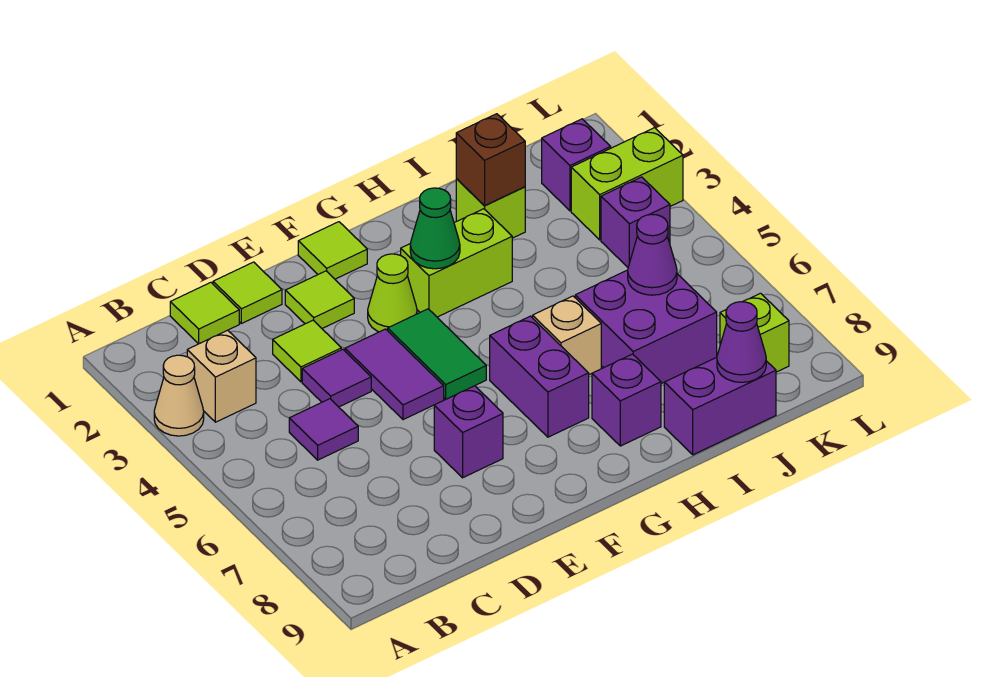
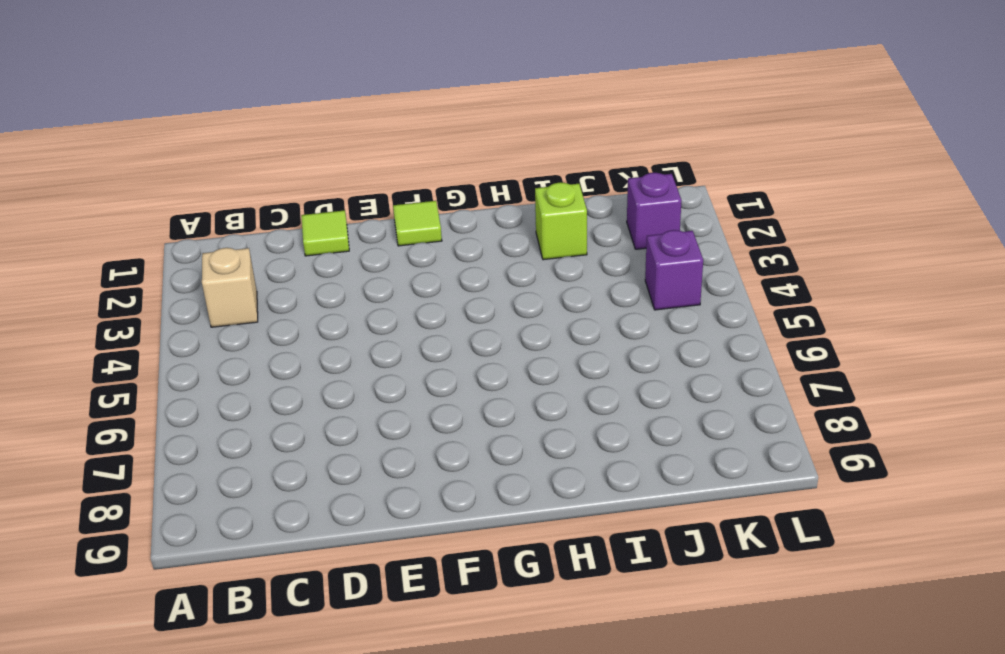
none -> tan cone A3 level 1
none -> lime tile C1 level 1
none -> purple tile C5 level 1

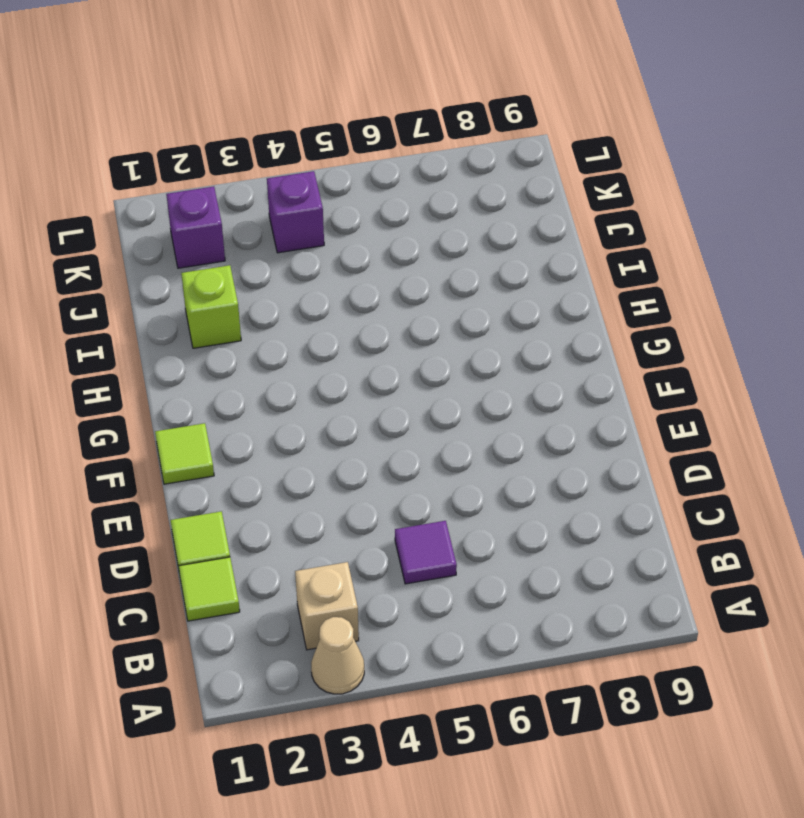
none -> lime tile D3 level 1
none -> purple tile D4 level 1
none -> lime tile E2 level 1

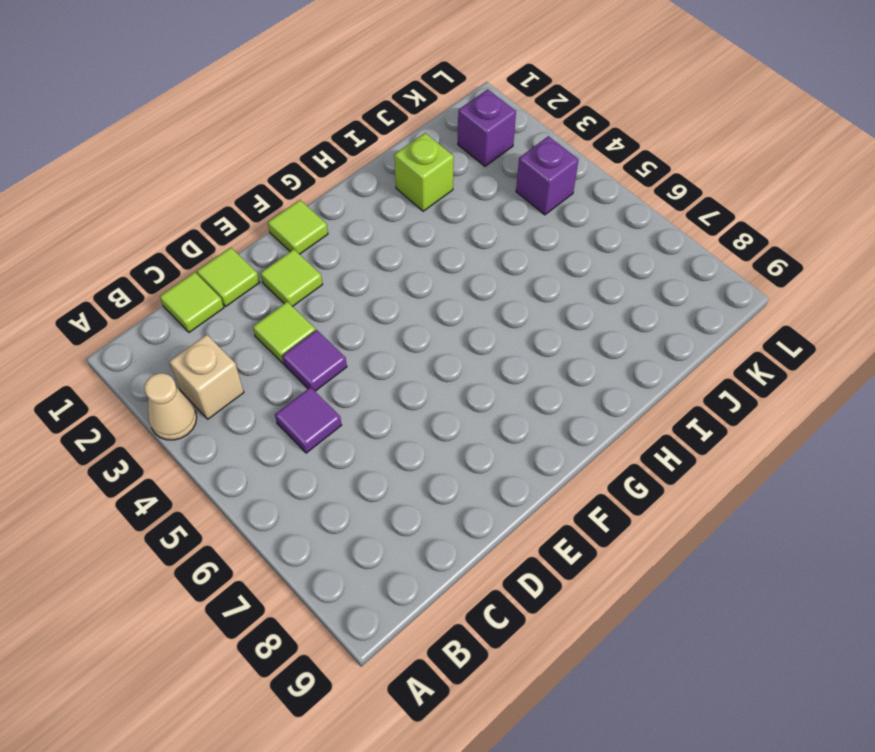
none -> purple tile E4:E5 level 1
none -> purple brick E7 level 1
none -> lime cone F3 level 1

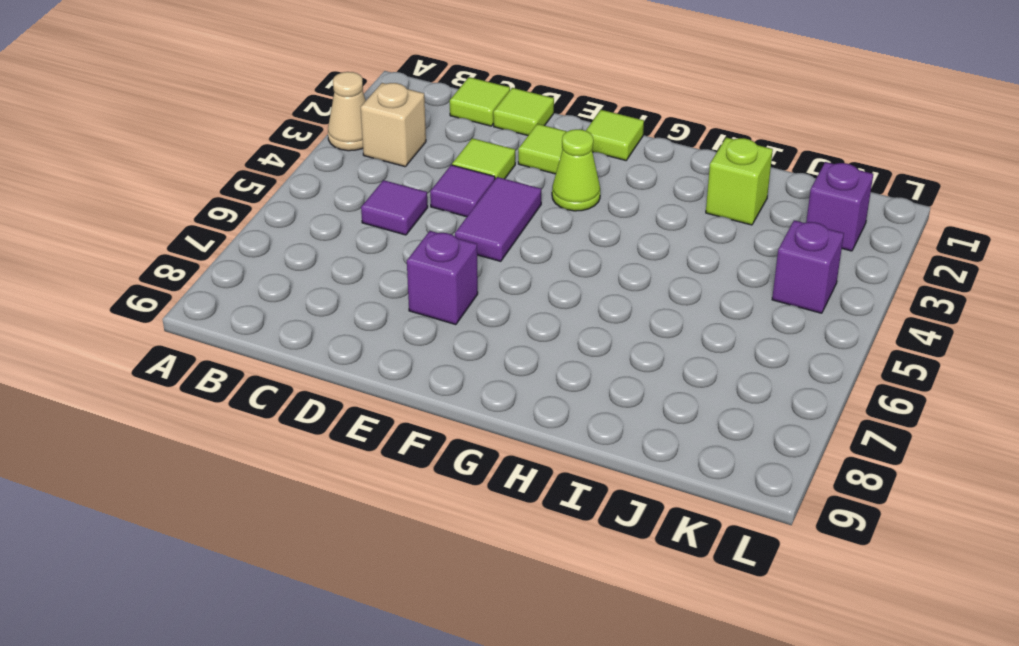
none -> green tile F4:F5 level 1
none -> lime brick G3:H3 level 1
none -> purple brick G6:G7 level 1

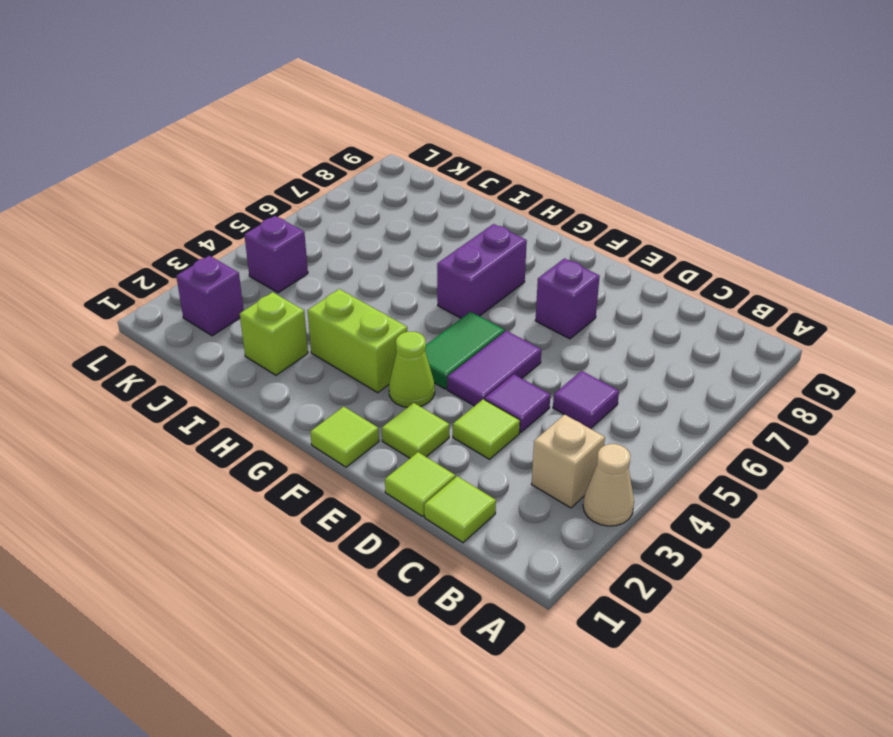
none -> tan brick H6 level 1
none -> purple brick H8 level 1
none -> purple brick I6:J7 level 1

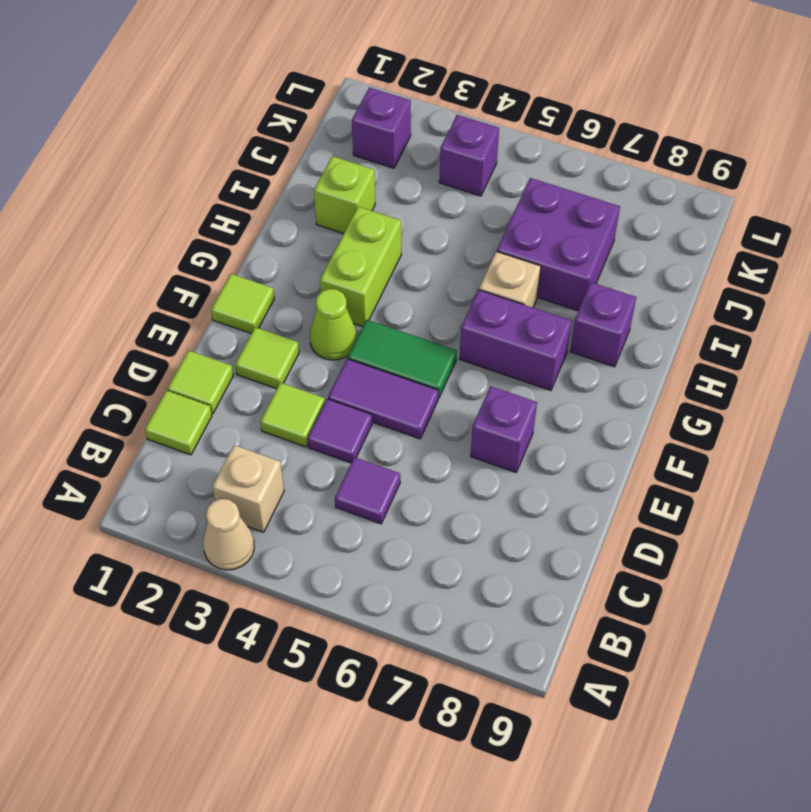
none -> purple brick I9:J9 level 1
none -> lime brick K3:L3 level 1
none -> lime brick K8 level 1

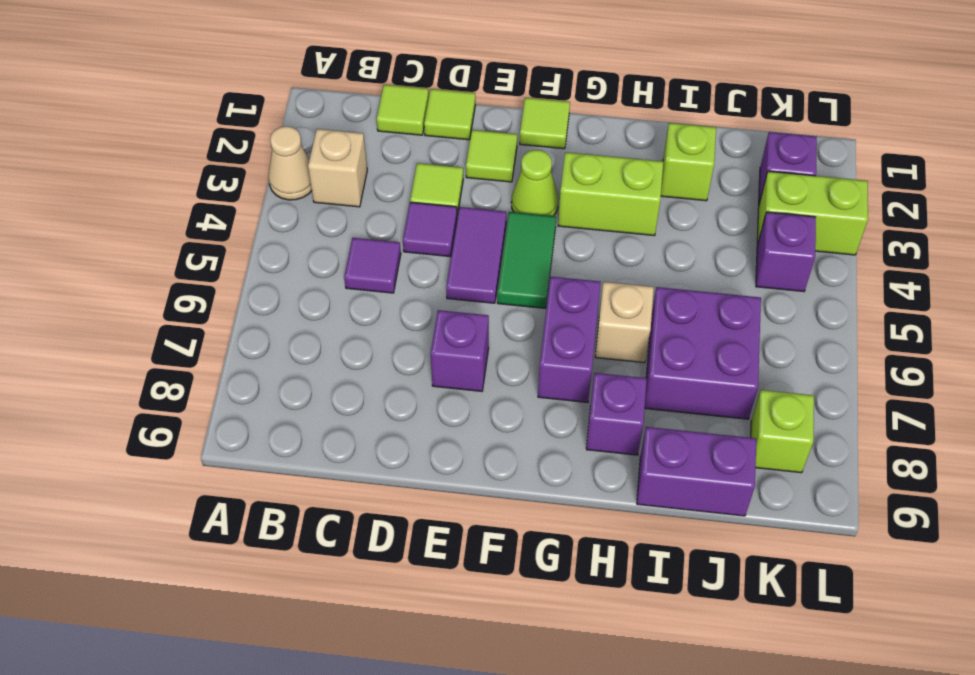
none -> green cone G3 level 2
none -> brown brick I2 level 2
none -> purple cone J6 level 2

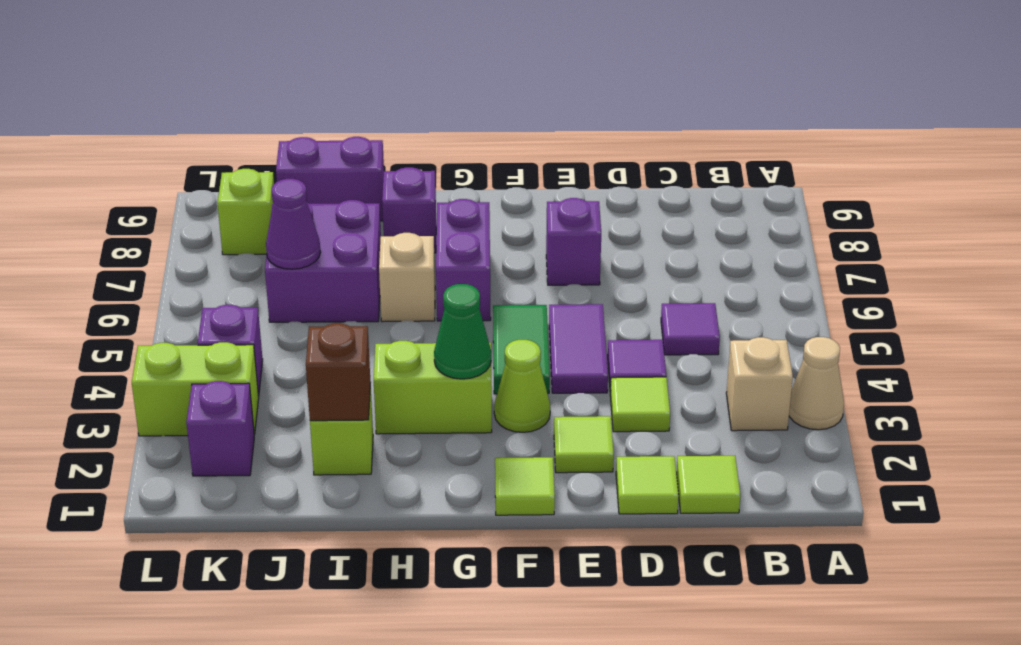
none -> purple cone J9 level 2

